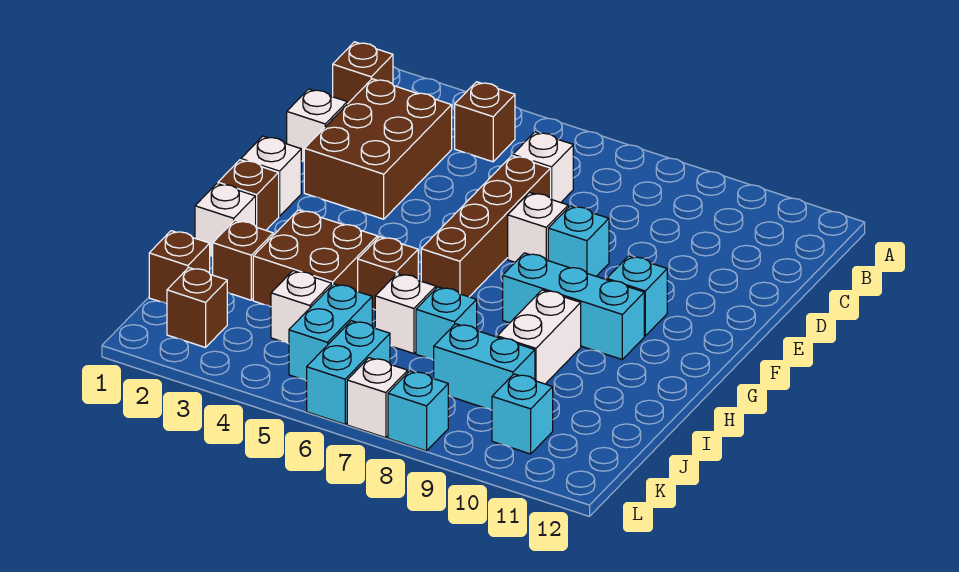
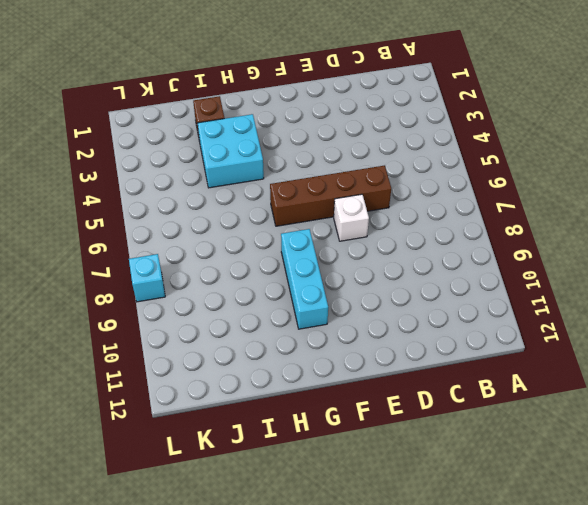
cyan brick H3:I4 level 1 -> brown brick H3:I4 level 1
none -> brown brick B1 level 1
none -> brown brick B4 level 1
none -> brown brick C2:E3 level 1

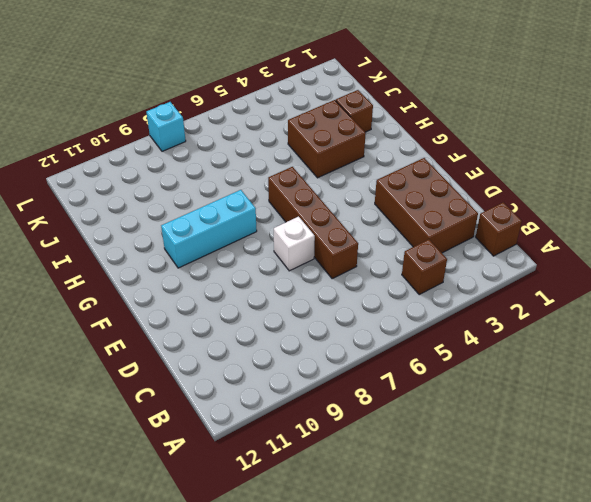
none -> white brick C6 level 1
none -> white brick D1 level 1
none -> cyan brick E8 level 1

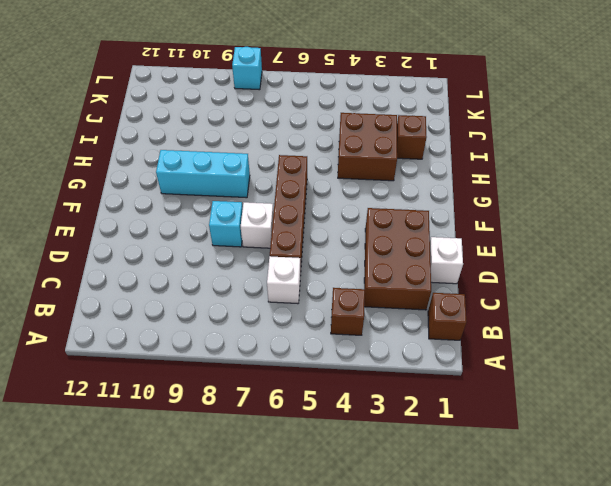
none -> white brick F1 level 1
none -> cyan brick F10 level 1
none -> brown brick G1 level 1

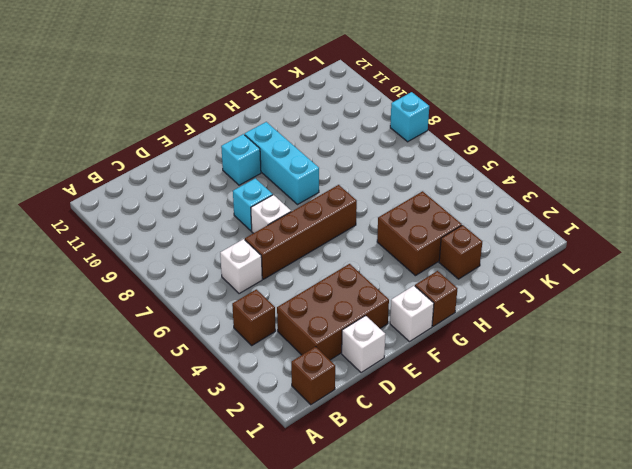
none -> white brick H1 level 1
none -> brown brick H5 level 1
none -> white brick H9:I9 level 1

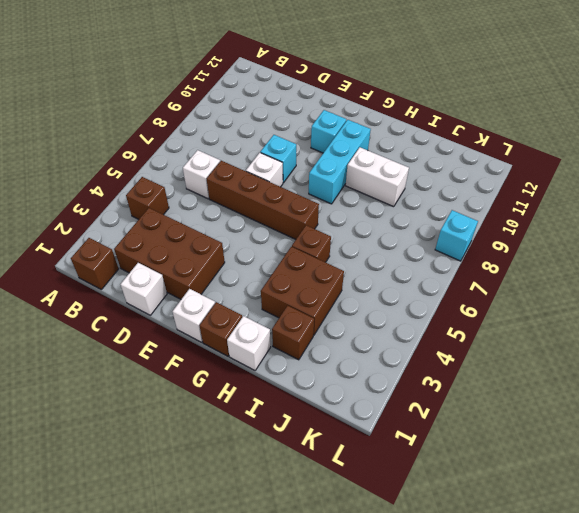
none -> white brick I6 level 1
none -> cyan brick I7 level 1
none -> brown brick J1 level 1

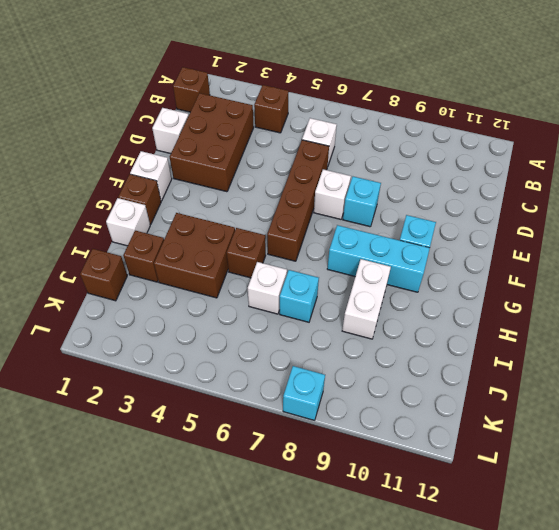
none -> white brick J4 level 1
none -> cyan brick J5:K5 level 1
none -> cyan brick J8:J9 level 1

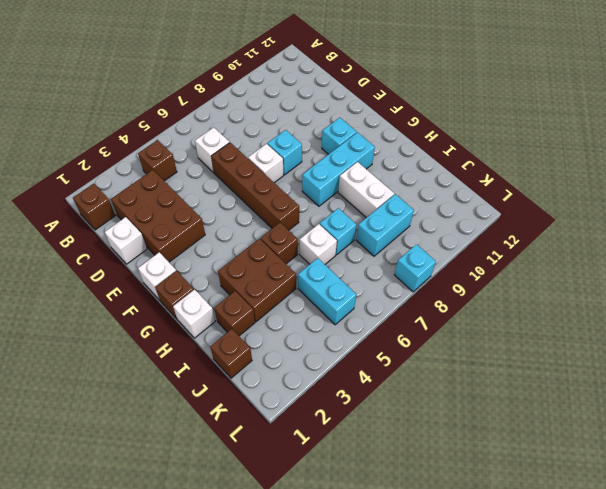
none -> white brick J4 level 1
none -> brown brick K2 level 1
none -> cyan brick K6:L6 level 1

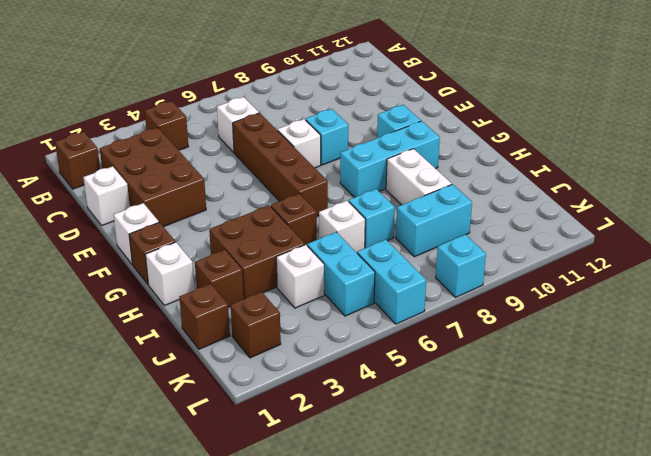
none -> cyan brick K10 level 1
none -> white brick L7 level 1

